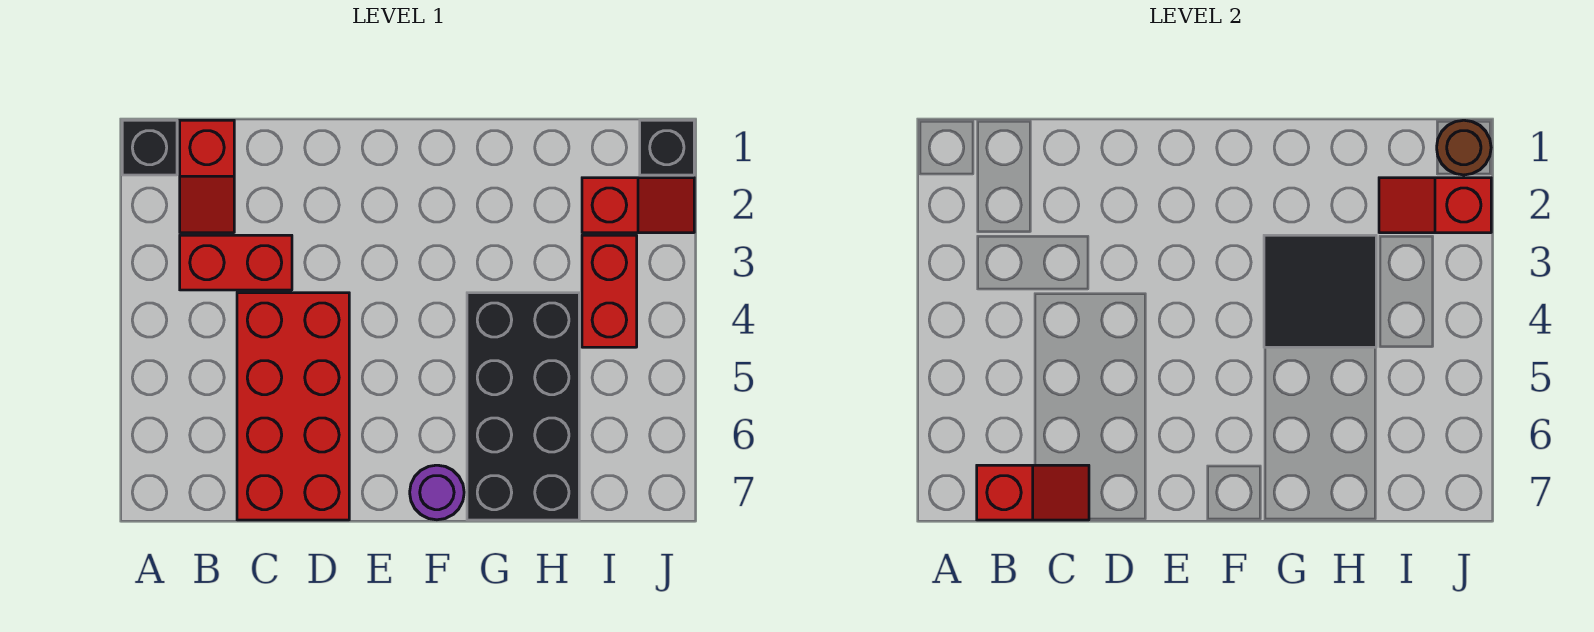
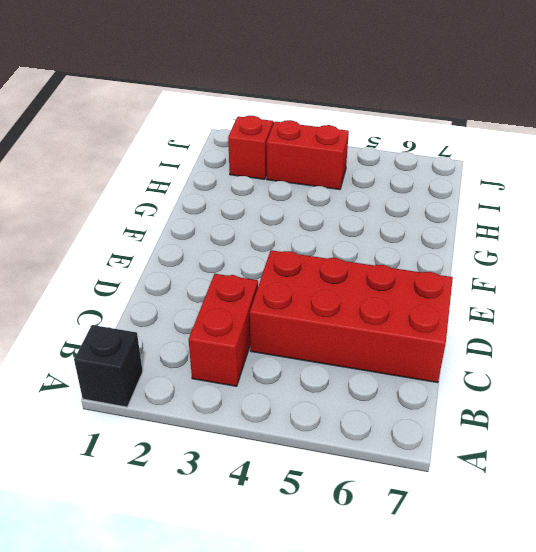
none -> red slope B1:B2 level 1 top 1
none -> purple round brick F7 level 1
none -> black brick G4:H7 level 1

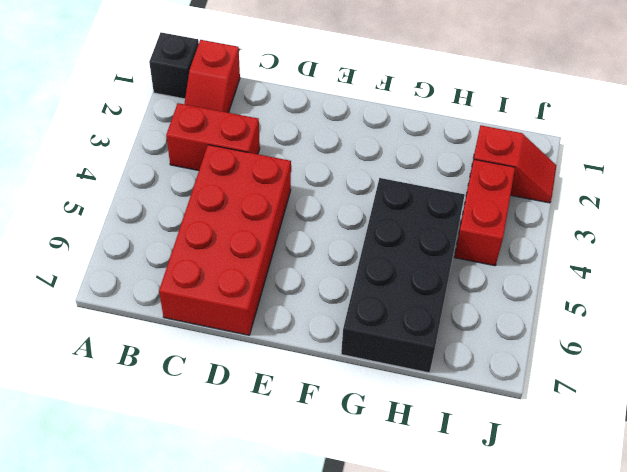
none -> purple round brick F7 level 1
none -> black brick J1 level 1
none -> red slope B7:C7 level 2 top B

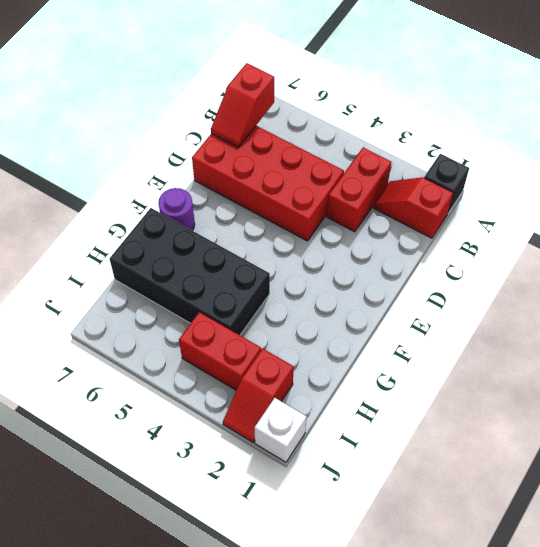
white brick J1 level 1 -> black brick J1 level 1
none -> black tile G3:H4 level 2
none -> red slope I2:J2 level 2 top J
none -> brown round brick J1 level 2

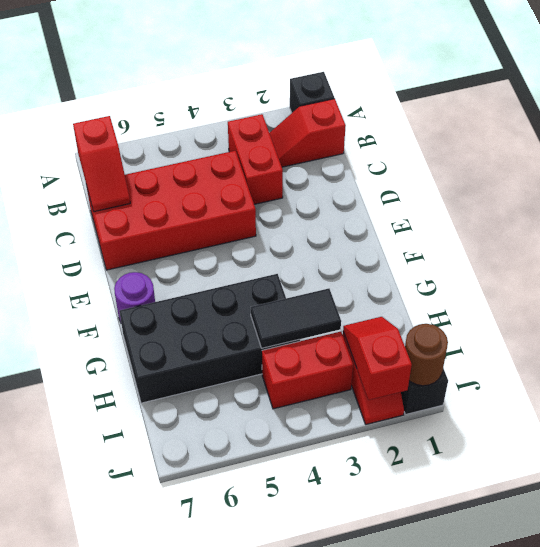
black tile H3:H4 level 2 -> black tile G3:H4 level 2

